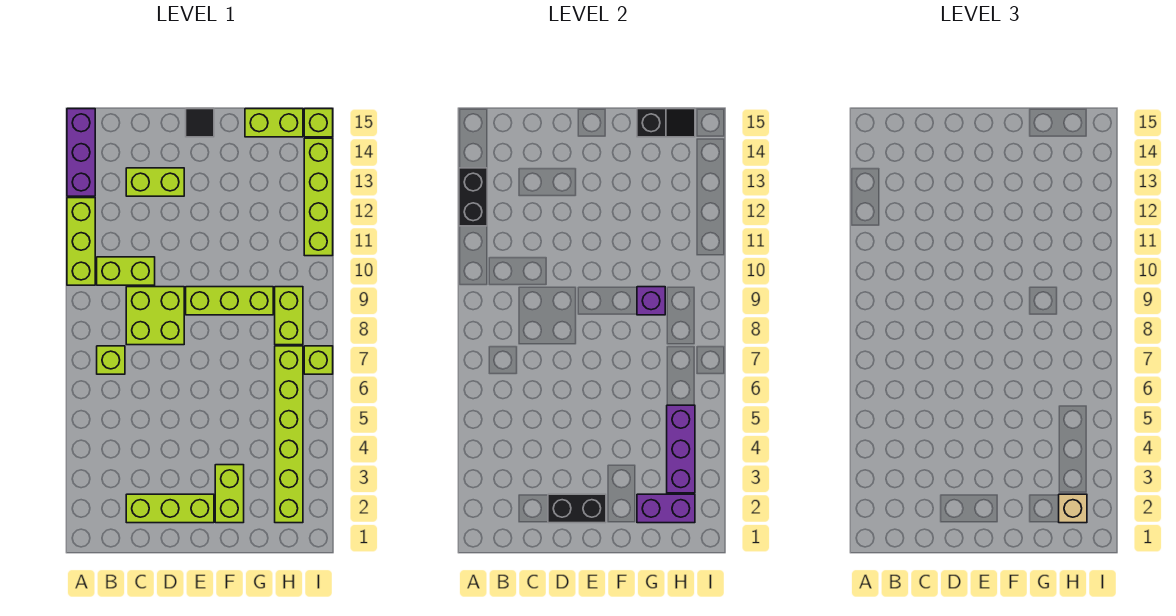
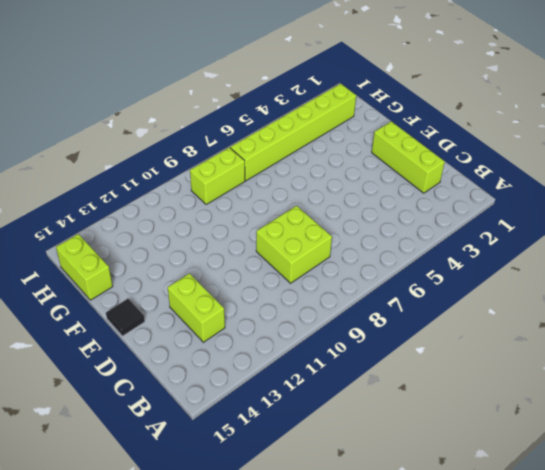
none -> lime brick A10:A12 level 1
none -> purple brick A13:A15 level 1
none -> lime brick B7 level 1

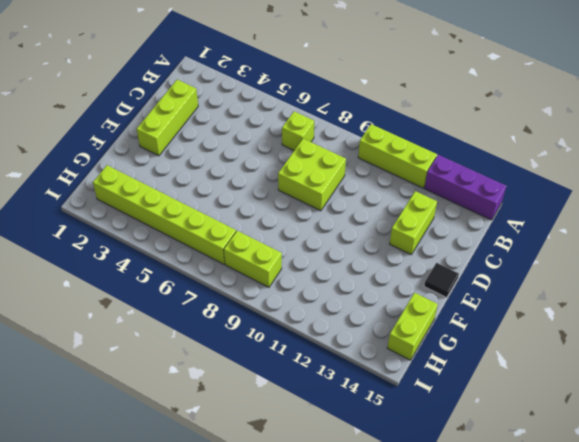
none -> lime brick B10:C10 level 1
none -> lime brick E9:G9 level 1
none -> lime brick F2:F3 level 1

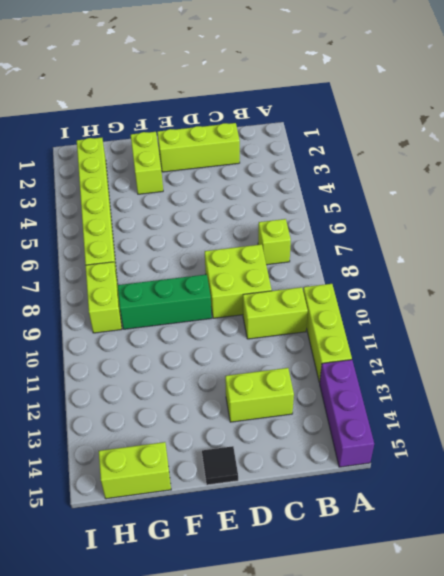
green brick E9:G9 level 1 -> lime brick E9:G9 level 1
none -> lime brick I7 level 1
none -> lime brick I11:I14 level 1
none -> lime brick I15 level 1

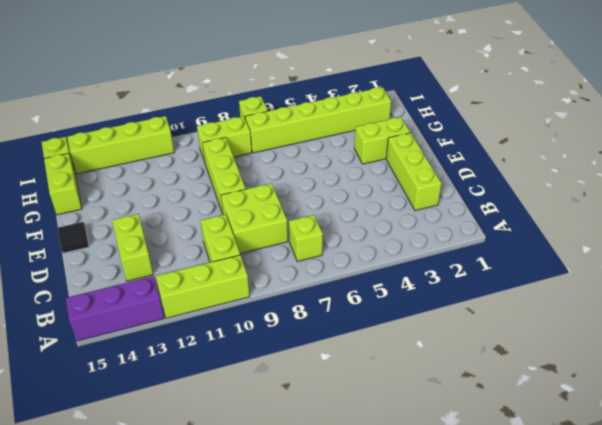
none -> black brick A12:A13 level 2
none -> black brick D2:E2 level 2
none -> purple brick G2:H2 level 2

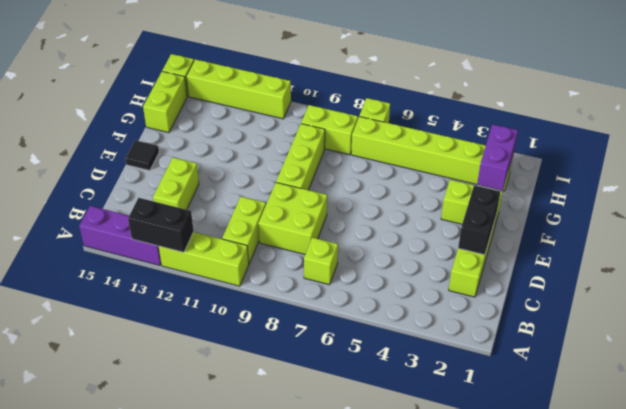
none -> purple brick G9 level 2
none -> black slope G15:H15 level 2 top G
none -> purple brick H3:H5 level 2

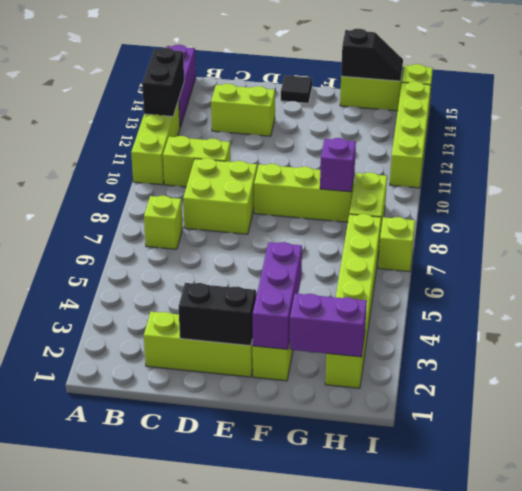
purple brick F2:F4 level 2 -> purple brick H3:H5 level 2
none -> tan brick H2 level 3

